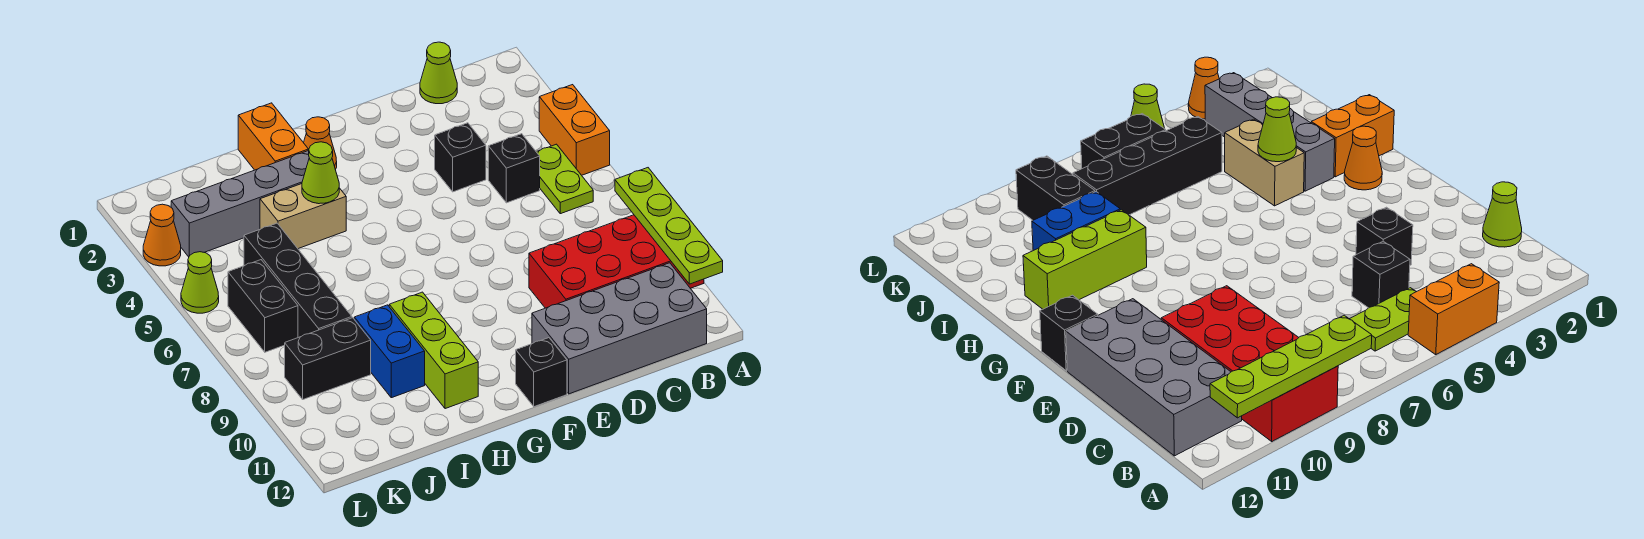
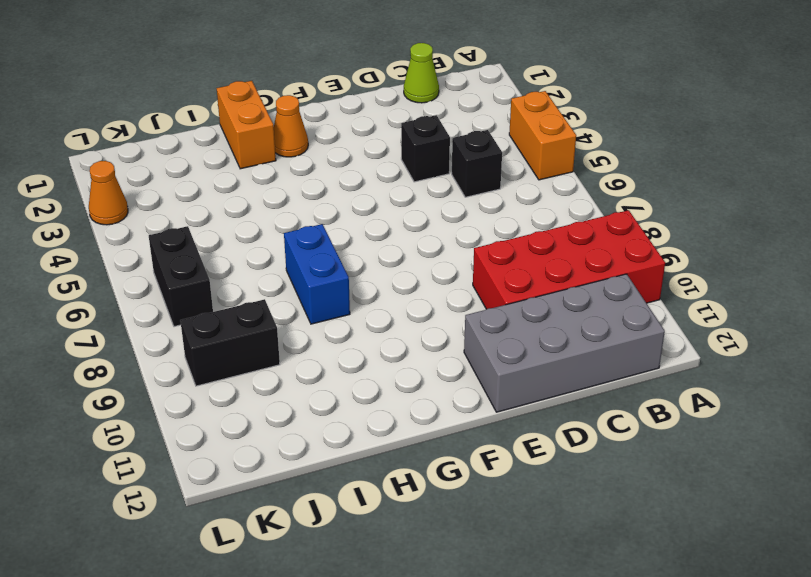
blue brick H7:H8 level 1 -> blue brick I9:I10 level 1
none -> lime plate B5:B6 level 1
none -> black brick F12 level 1
none -> grey brick H3:K3 level 1

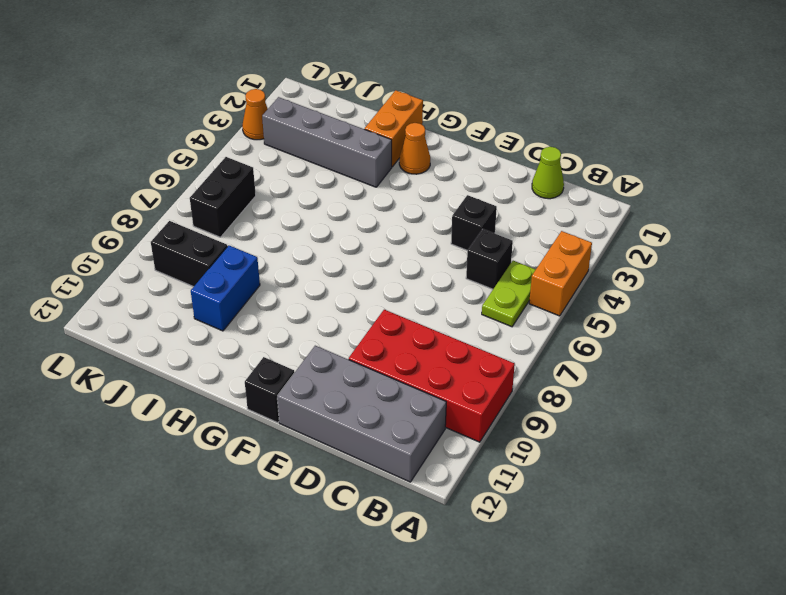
none -> tan brick H4:I4 level 1
none -> lime brick H9:H11 level 1
none -> black brick J5:J8 level 1

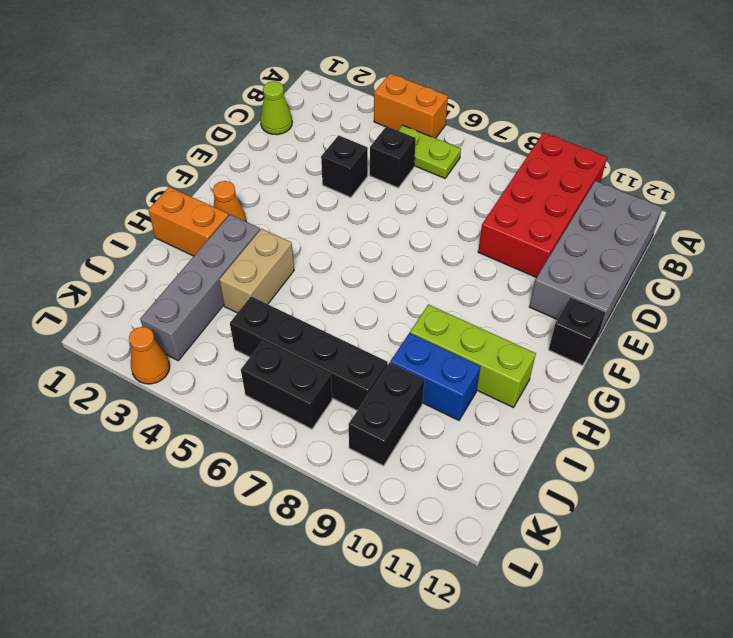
none -> lime cone L5 level 1
none -> lime plate A8:A11 level 2
none -> lime cone H4 level 2

